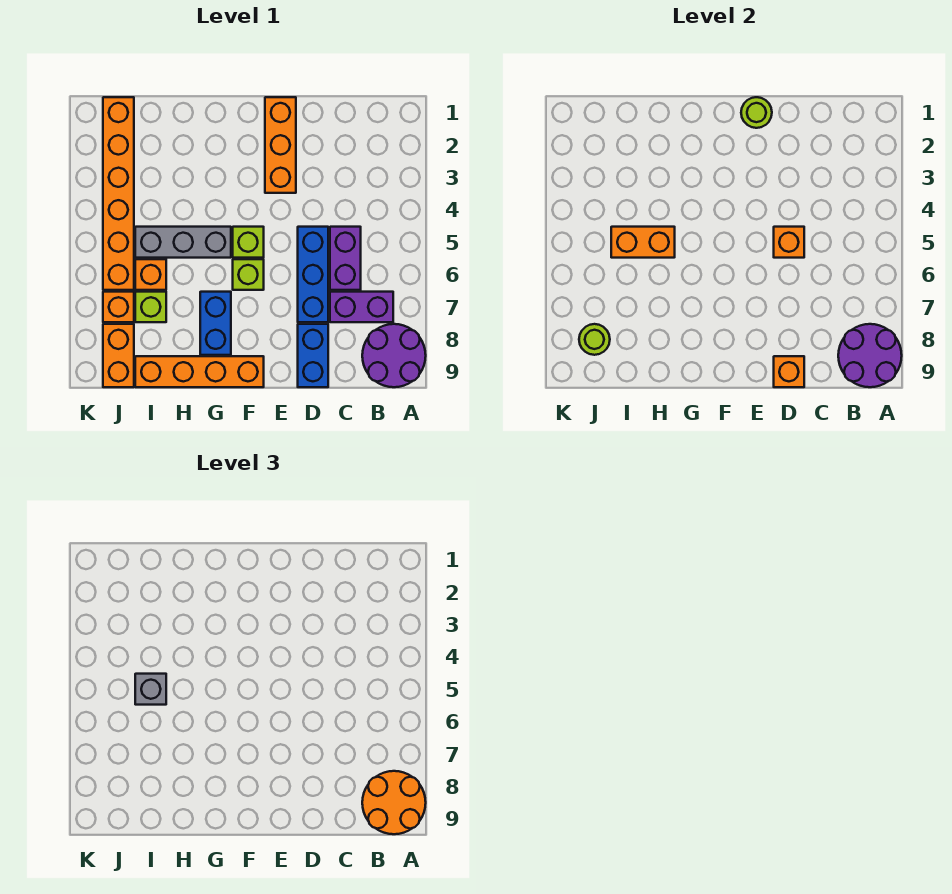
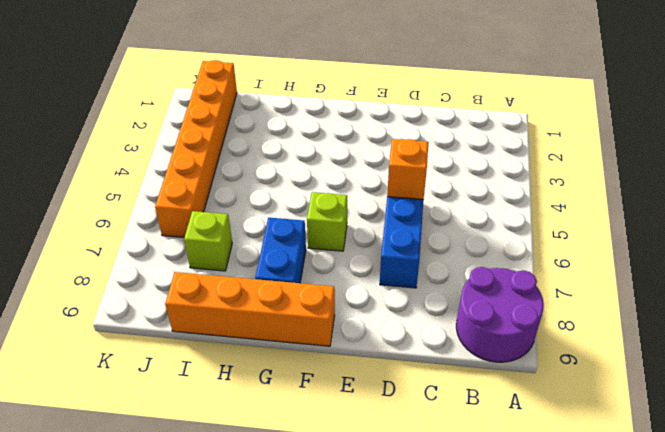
none -> purple brick B7:C7 level 1
none -> purple brick C5:C6 level 1
none -> blue brick D8:D9 level 1

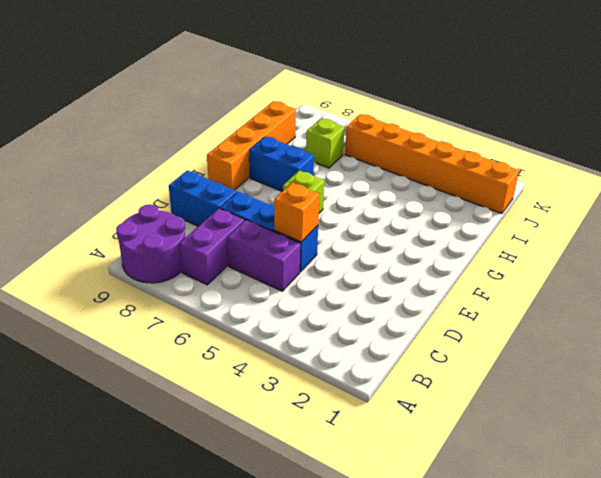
none -> orange brick E1:E3 level 1
none -> lime brick F5 level 1
none -> grey brick G5:I5 level 1

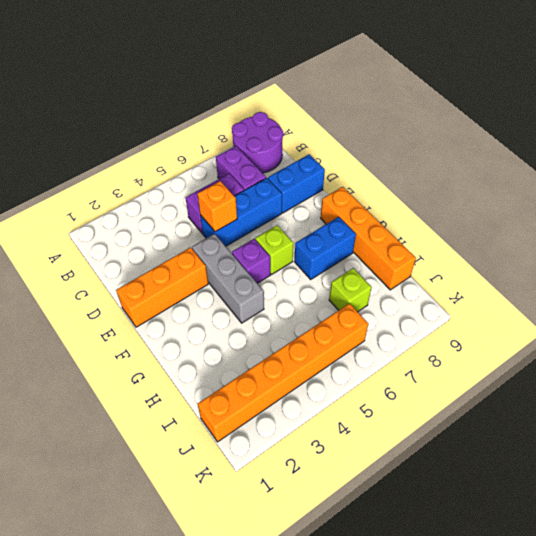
grey brick E4:G4 level 1 -> grey brick G5:I5 level 1
purple brick F5 level 1 -> lime brick F5 level 1
none -> orange brick I6 level 1
none -> orange brick J7 level 1
none -> orange brick J8:J9 level 1

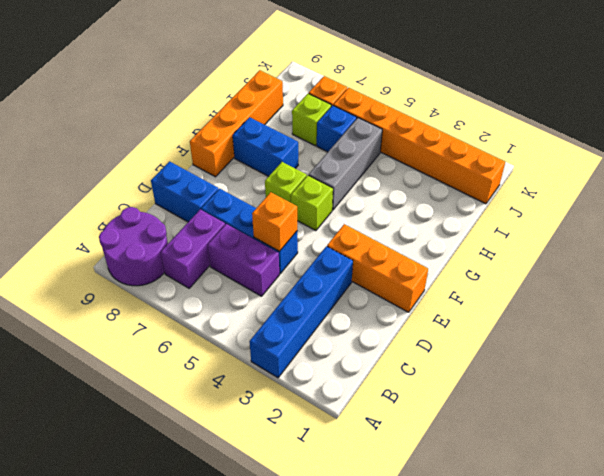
blue brick A3:D3 level 1 -> none
blue brick I6 level 1 -> orange brick I6 level 1
none -> orange brick J8:J9 level 1
none -> purple round brick A8:B9 level 2
none -> orange brick D9 level 2

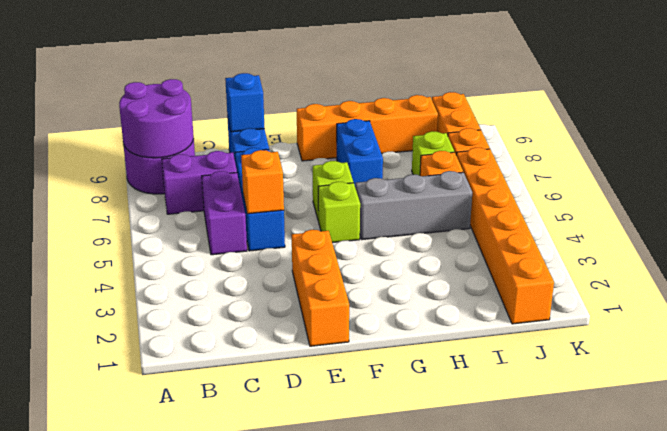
blue brick D9 level 2 -> orange brick D9 level 2
none -> lime round brick E1 level 2
none -> orange brick H5:I5 level 2
none -> lime round brick J8 level 2

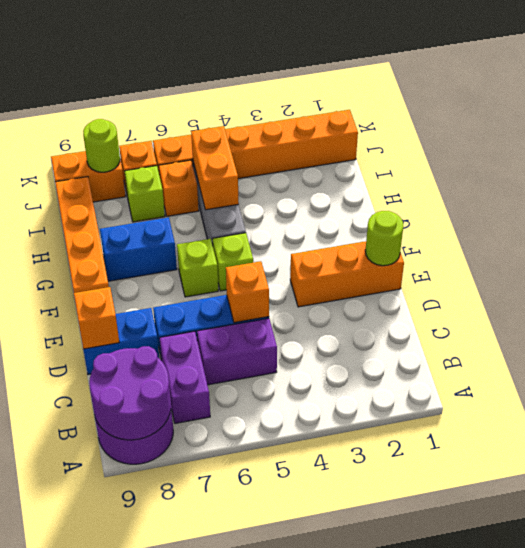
none -> orange round brick A8:B9 level 3
none -> grey brick I5 level 3

